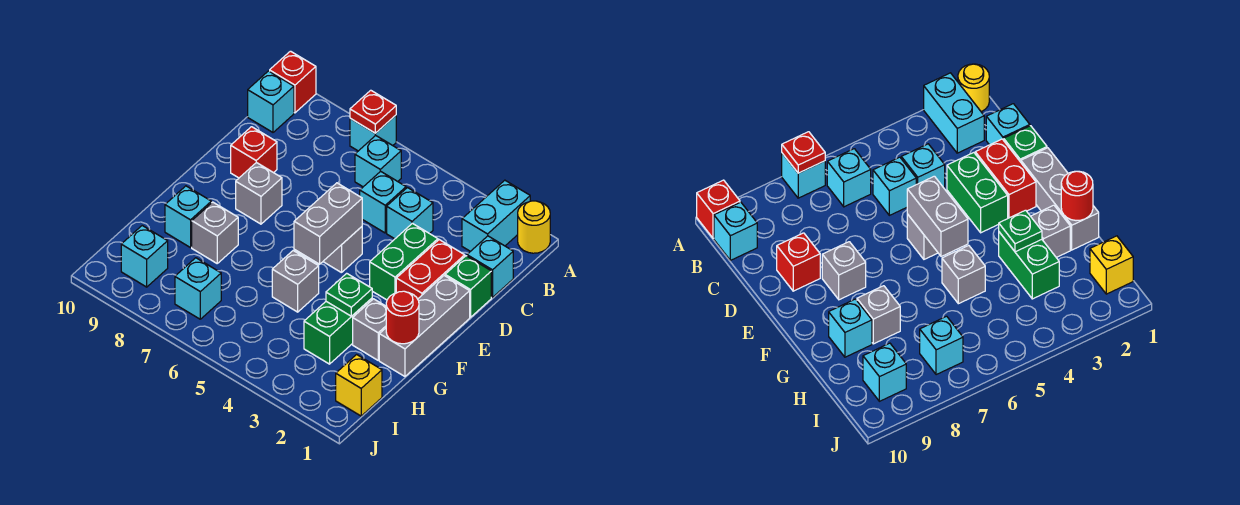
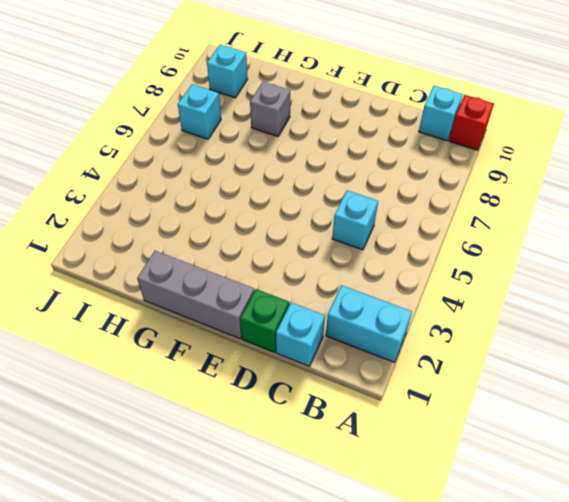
none -> yellow round brick A1 level 1
none -> cyan brick A7 level 1
none -> cyan brick B6 level 1

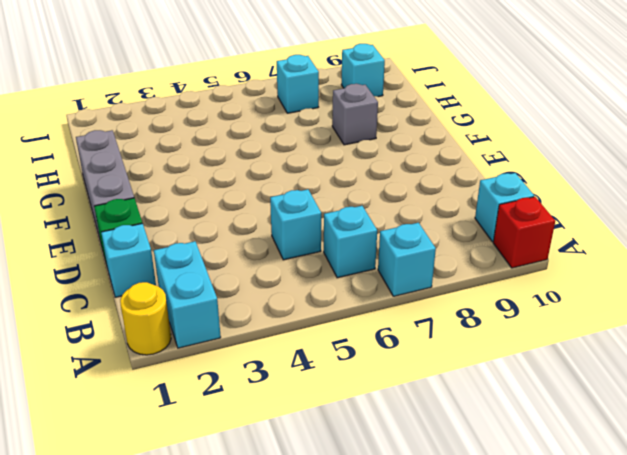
none -> cyan brick C4 level 1
none -> red brick D2:E2 level 1
none -> green brick D3:E3 level 1

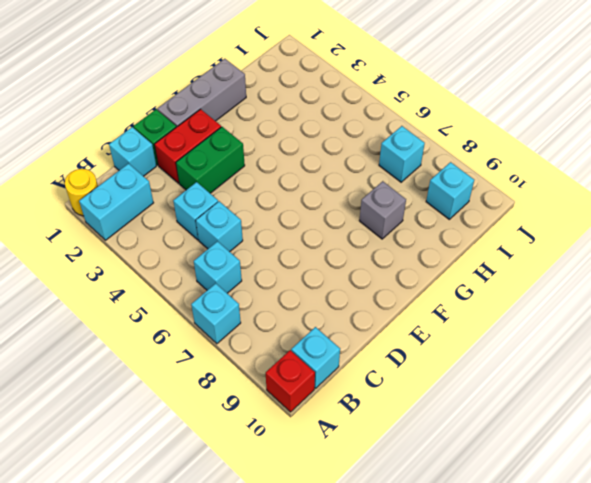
none -> red brick D9 level 1
none -> grey brick E5 level 1
none -> grey brick E8 level 1

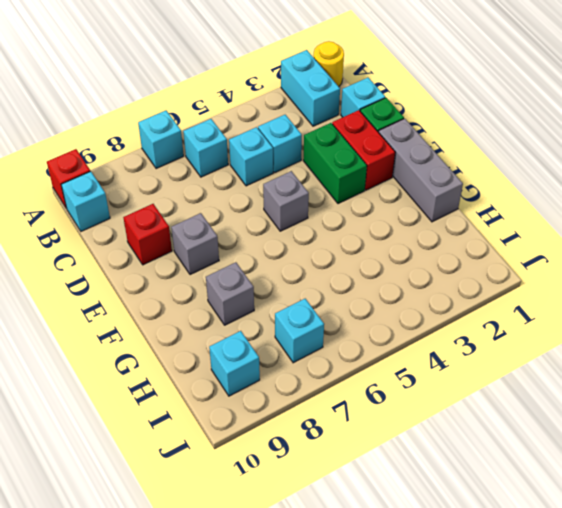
none -> grey brick G2 level 1
none -> green brick G3:H3 level 1
none -> grey brick G5 level 1

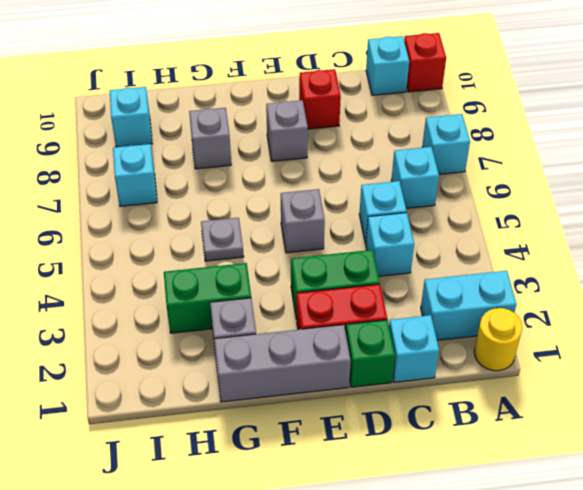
grey plate G5 level 1 -> grey brick G5 level 1
none -> cyan brick G9 level 1
none -> yellow brick I1 level 1
none -> red plate A7 level 2

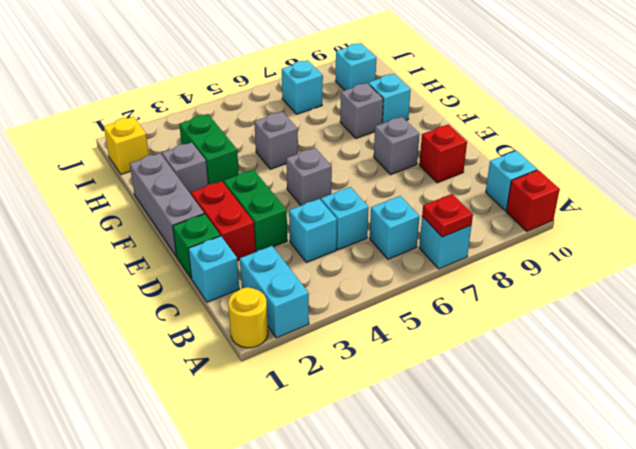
none -> grey brick E5:F5 level 2
none -> red round brick G1 level 2
none -> green plate G3 level 2

